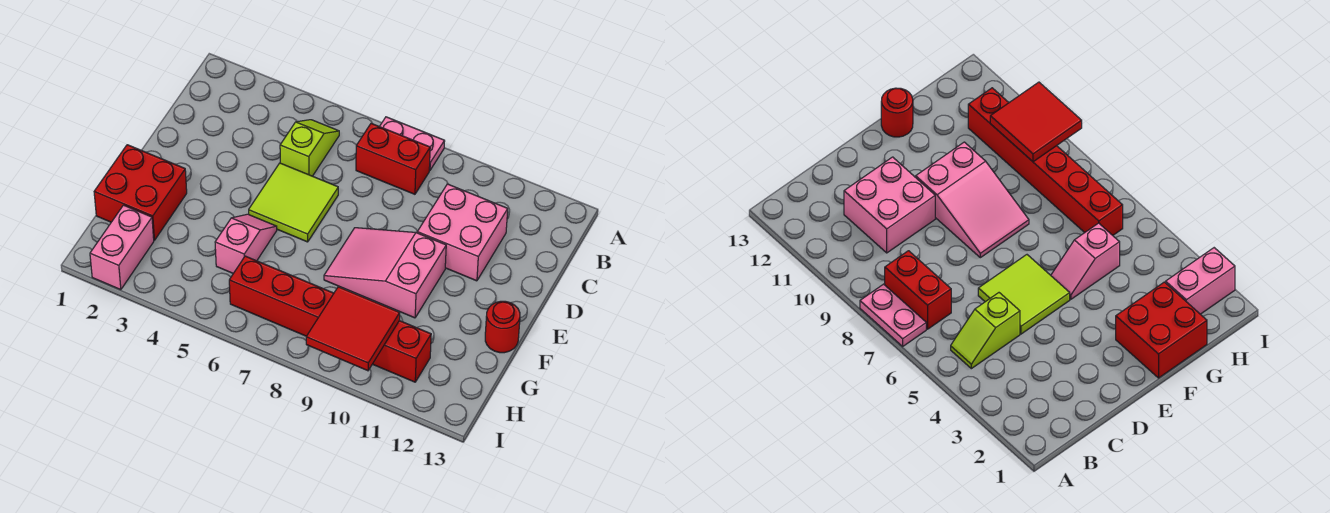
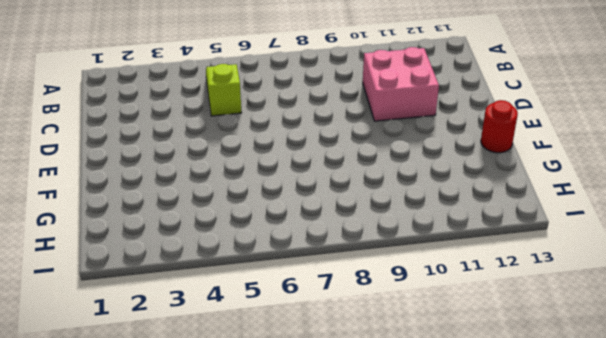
none -> pink plate A7:A8 level 1
none -> red brick B7:B8 level 1
none -> lime tile D5:E6 level 1

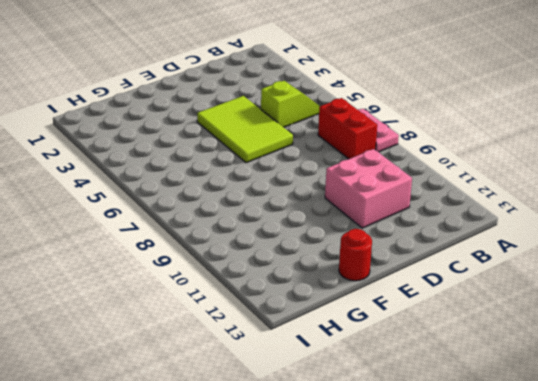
lime tile D4:E6 level 1 -> lime tile D5:E6 level 1
none -> pink slope E8:F10 level 1 top 10
none -> red brick F1:G2 level 1
none -> pink slope F5:G5 level 1 top G

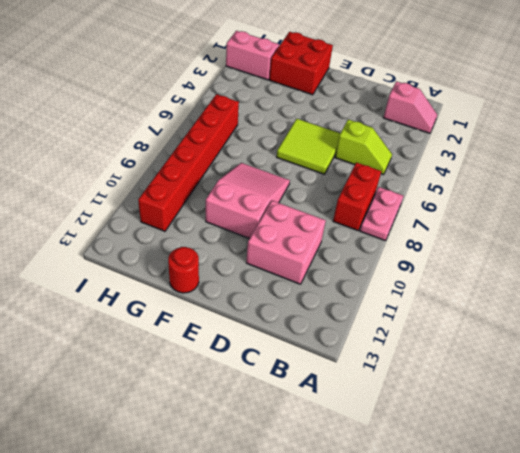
pink slope A2:B2 level 1 top B -> pink slope F5:G5 level 1 top G
none -> red tile H9:I10 level 2

